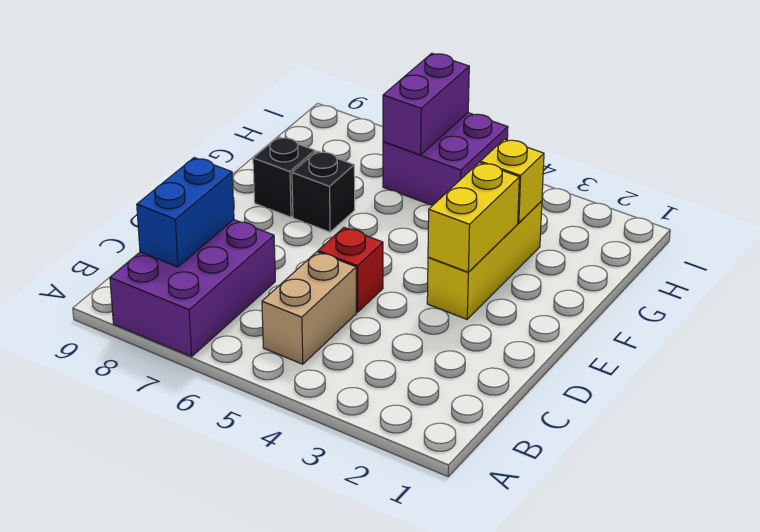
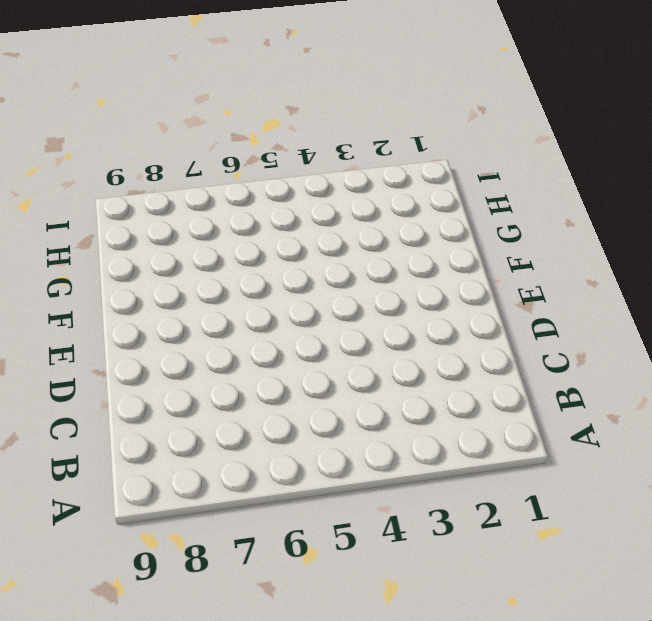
none -> purple brick A7:C8 level 1
none -> tan brick B5:C5 level 1

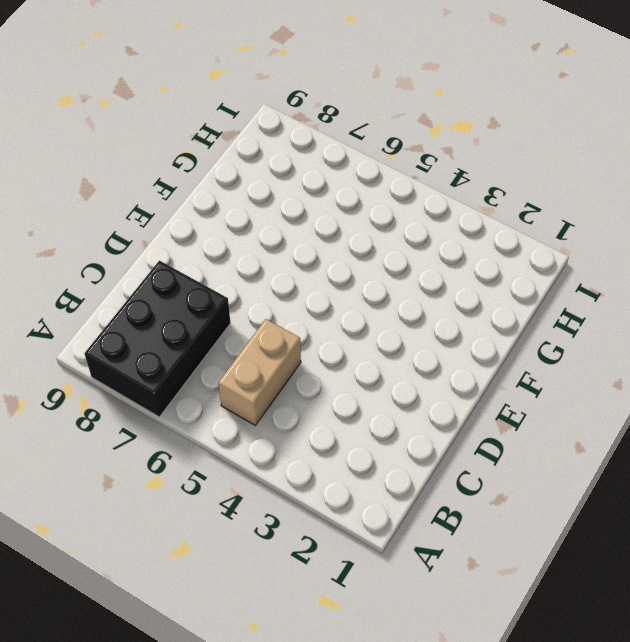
black brick A7:C8 level 1 -> purple brick A7:C8 level 1
none -> red brick D5 level 1
none -> yellow brick E3:G3 level 1

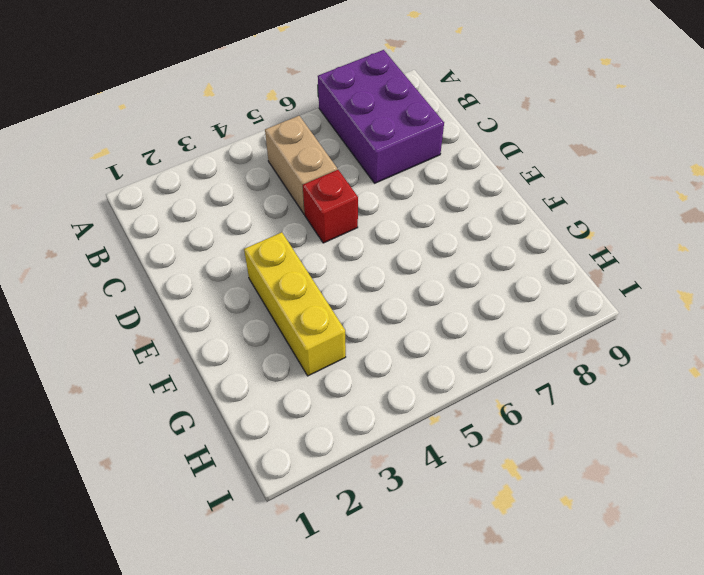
none -> black brick F7 level 1
none -> black brick F8 level 1

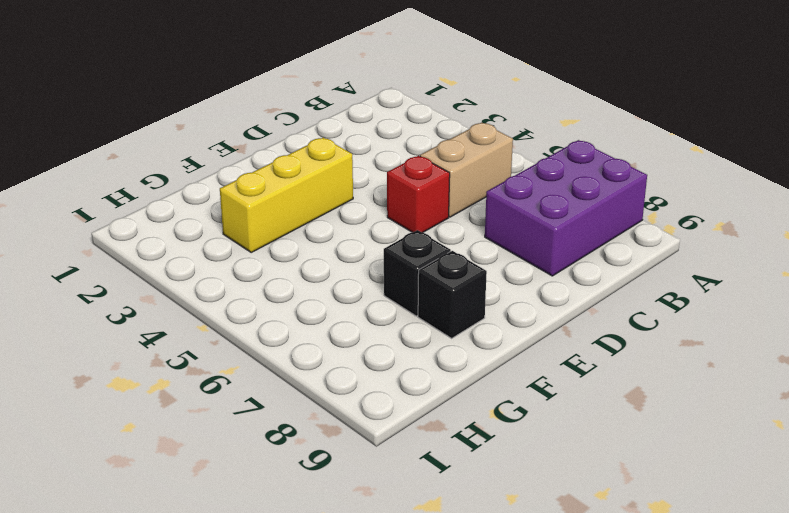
none -> purple brick H5:I6 level 1
none -> blue brick B8:C8 level 2

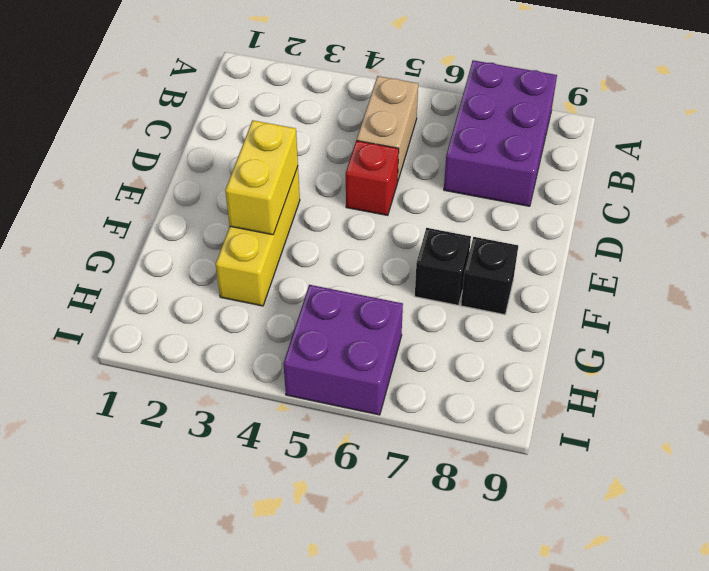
none -> blue brick B8:C8 level 2
none -> yellow brick G3 level 2

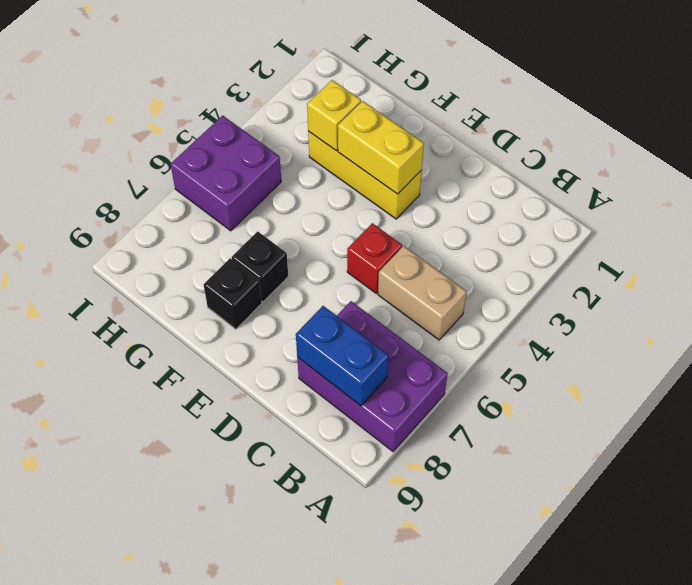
none -> purple brick H6:I6 level 2

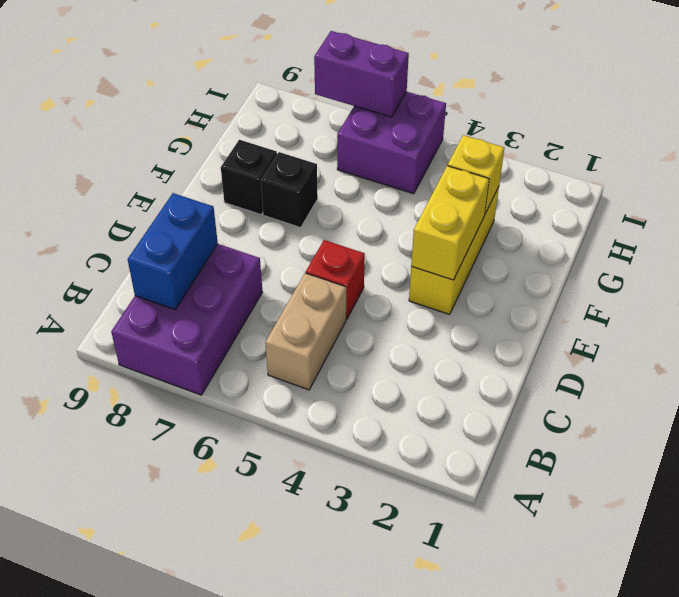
purple brick I6:I7 level 2 -> purple brick H6:I6 level 2

